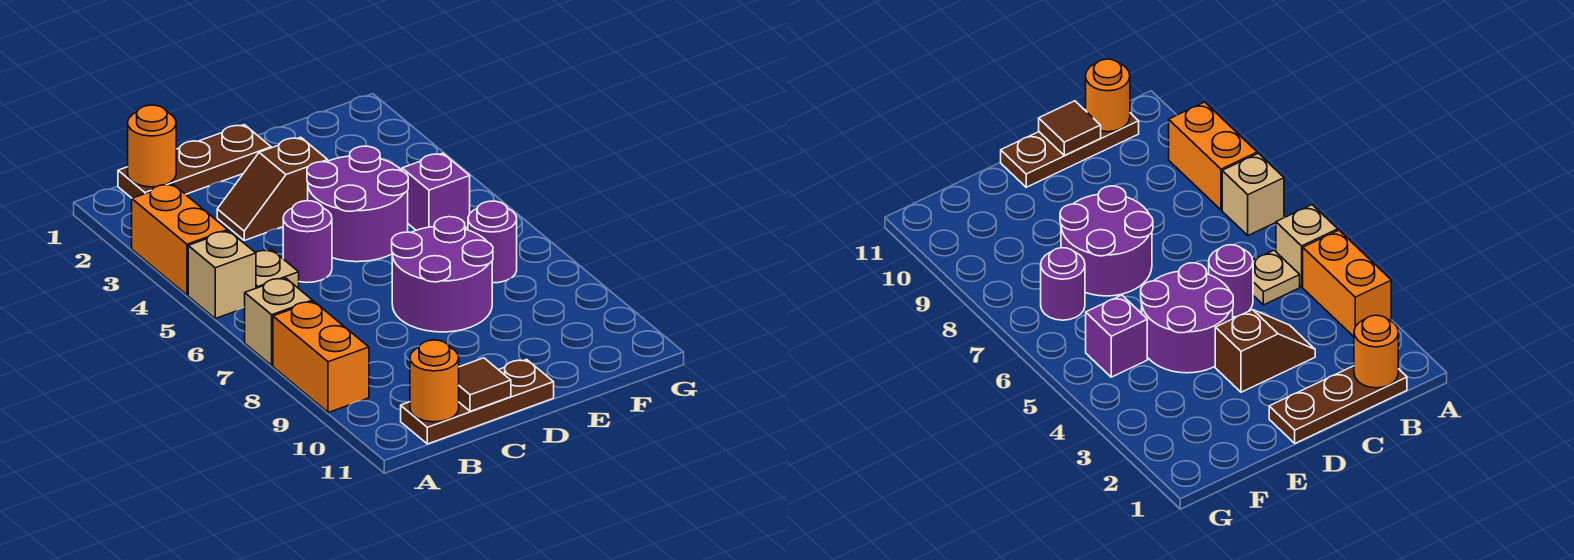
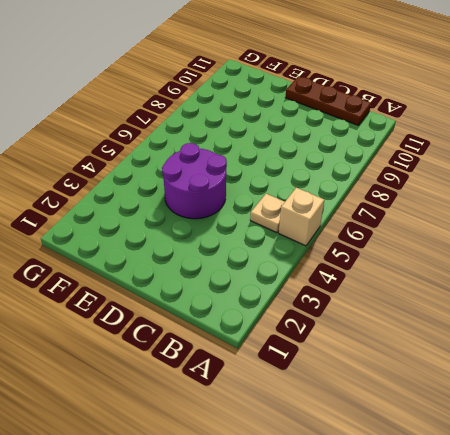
none -> orange brick A3:A4 level 1
none -> tan brick A7 level 1
none -> orange brick A8:A9 level 1

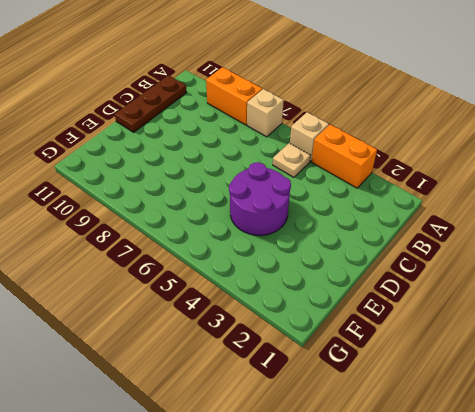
none -> brown plate B1:D1 level 1
none -> brown slope C3:D3 level 1 top D
none -> purple round brick C5 level 1

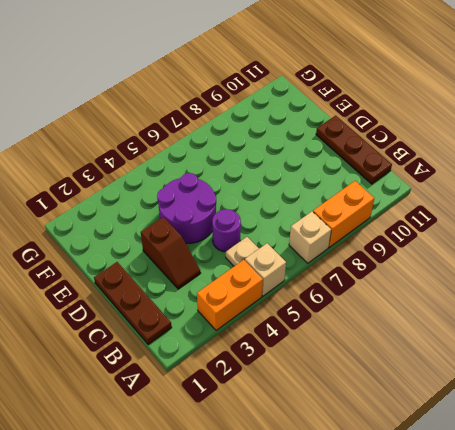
none -> purple round brick D7:E8 level 1
none -> purple brick F5 level 1
none -> purple round brick F7 level 1

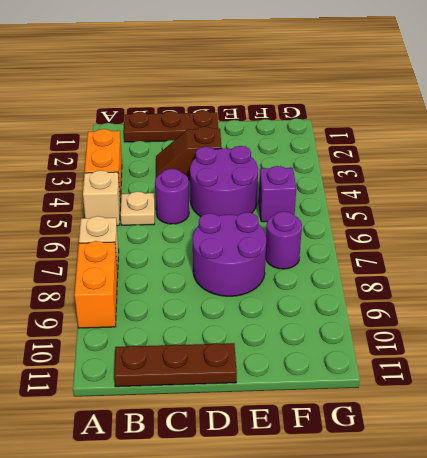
none -> orange round brick B1 level 2
none -> orange round brick B11 level 2
none -> brown tile C11 level 2

